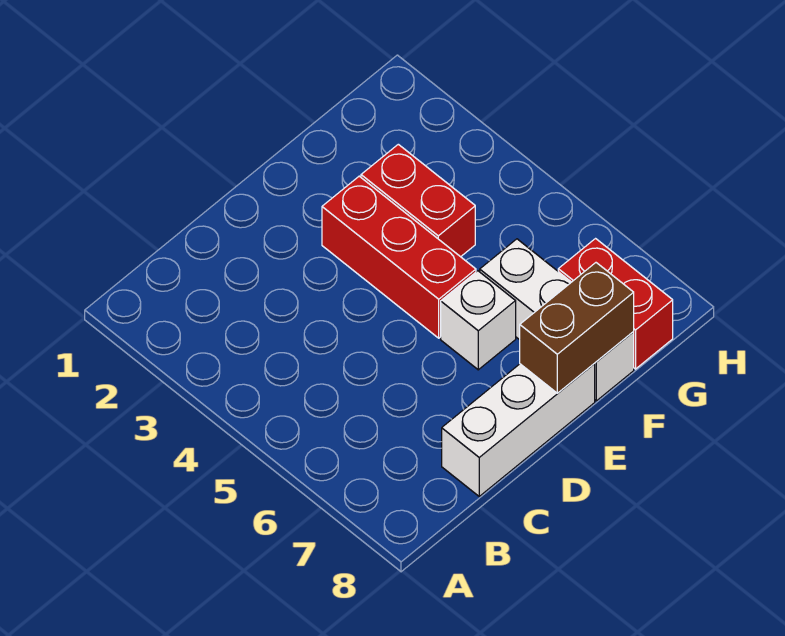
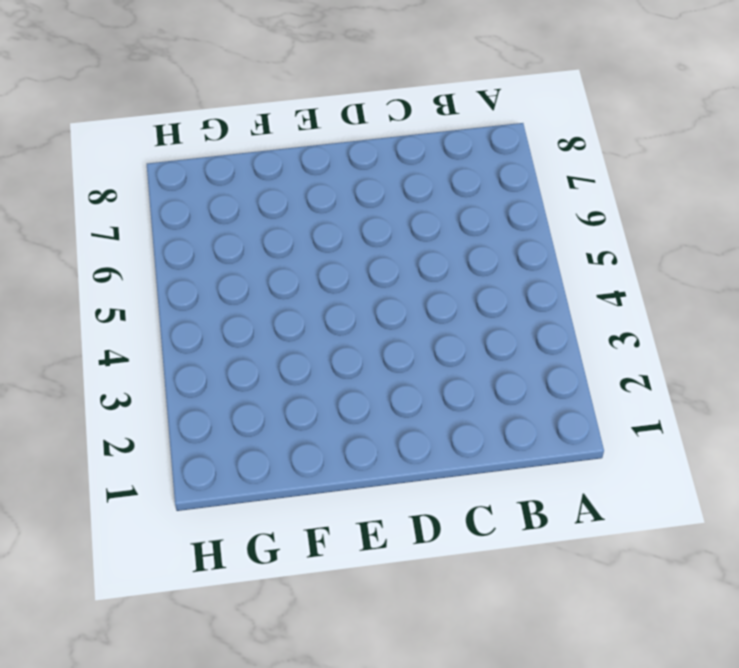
none -> white brick C8:E8 level 1
none -> red brick E3:E5 level 1

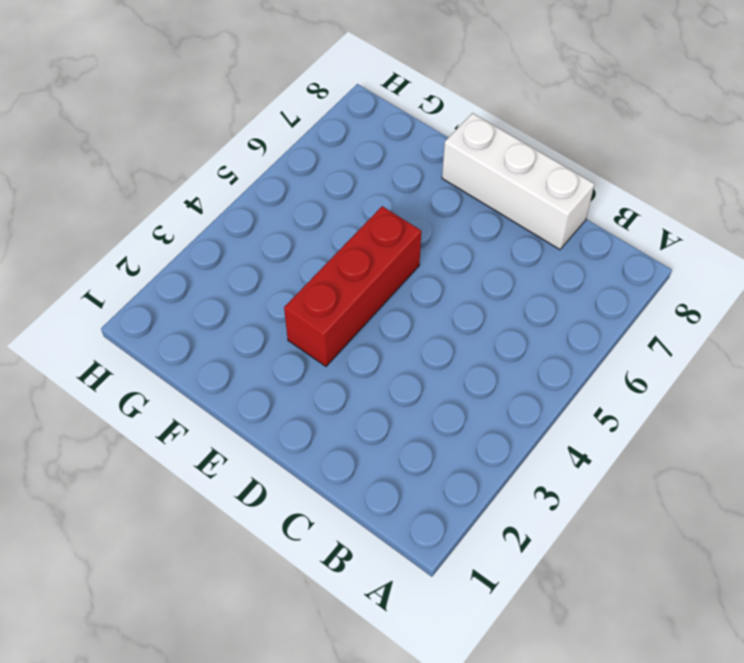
none -> white brick E6 level 1
none -> red brick F3:F4 level 1

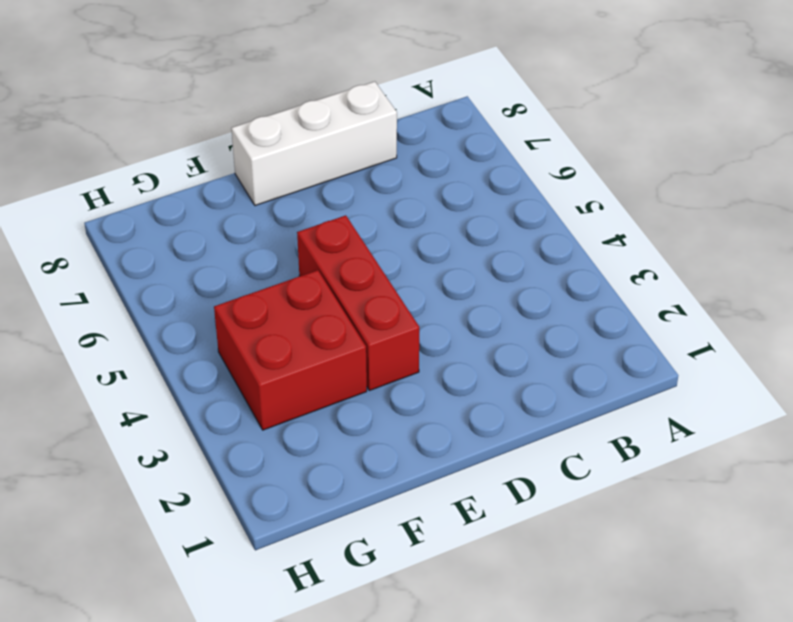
red brick F3:G4 level 1 -> red brick F3:F4 level 1
none -> white brick E6 level 1
none -> white brick F6:F8 level 1

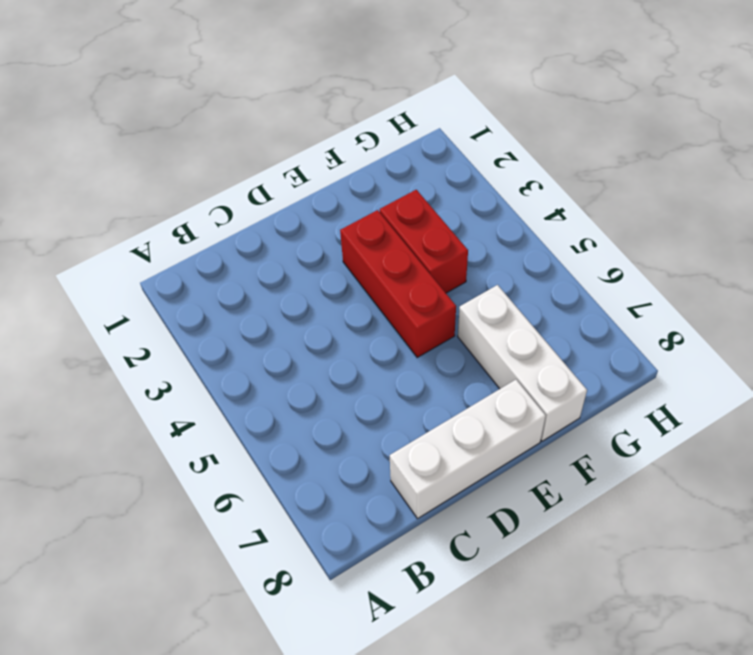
none -> white brick E6 level 1
none -> red brick G7:G8 level 1

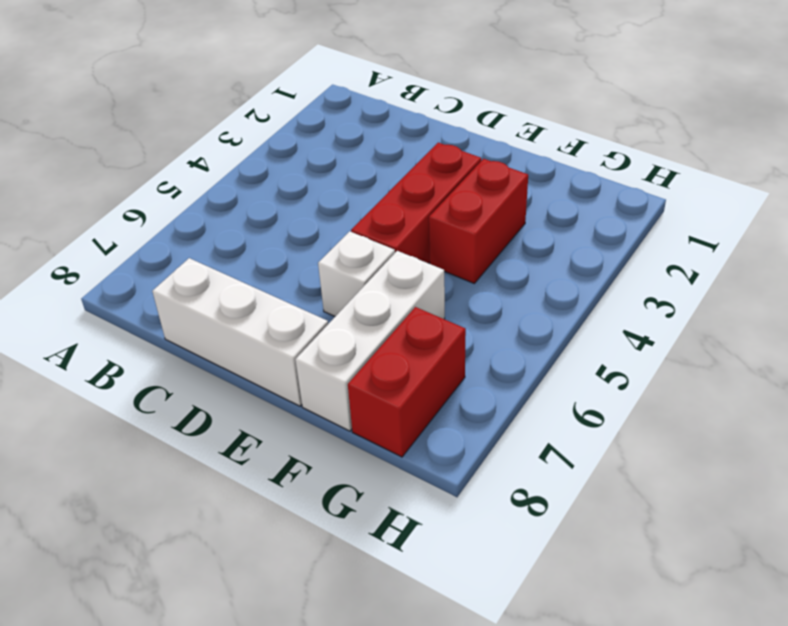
none -> brown brick E8:F8 level 2

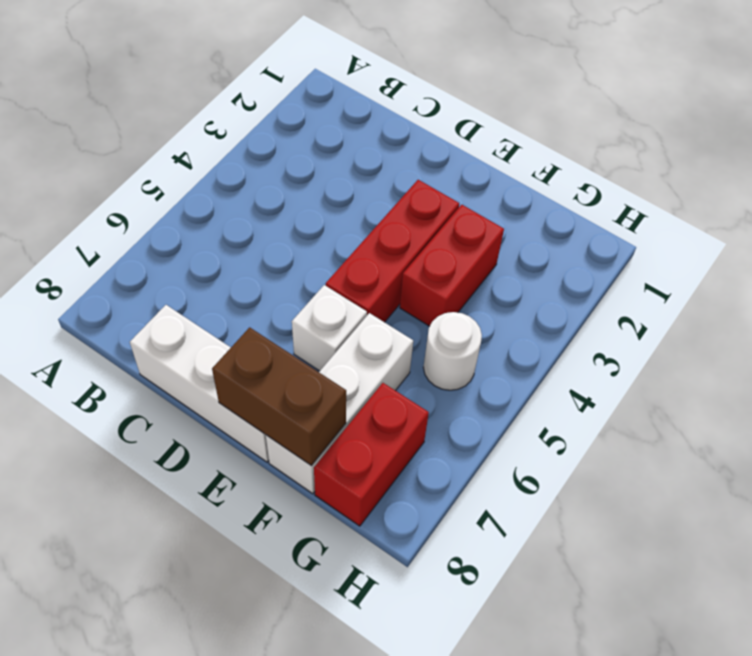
white round brick G5 level 1 -> none

